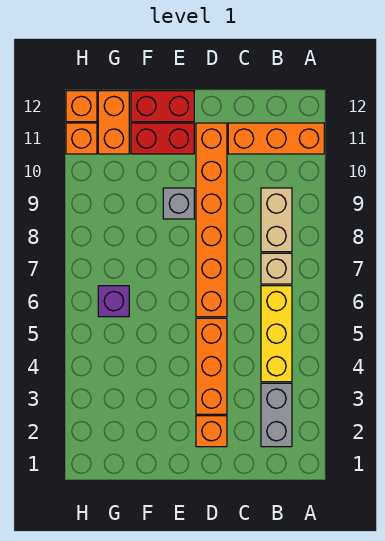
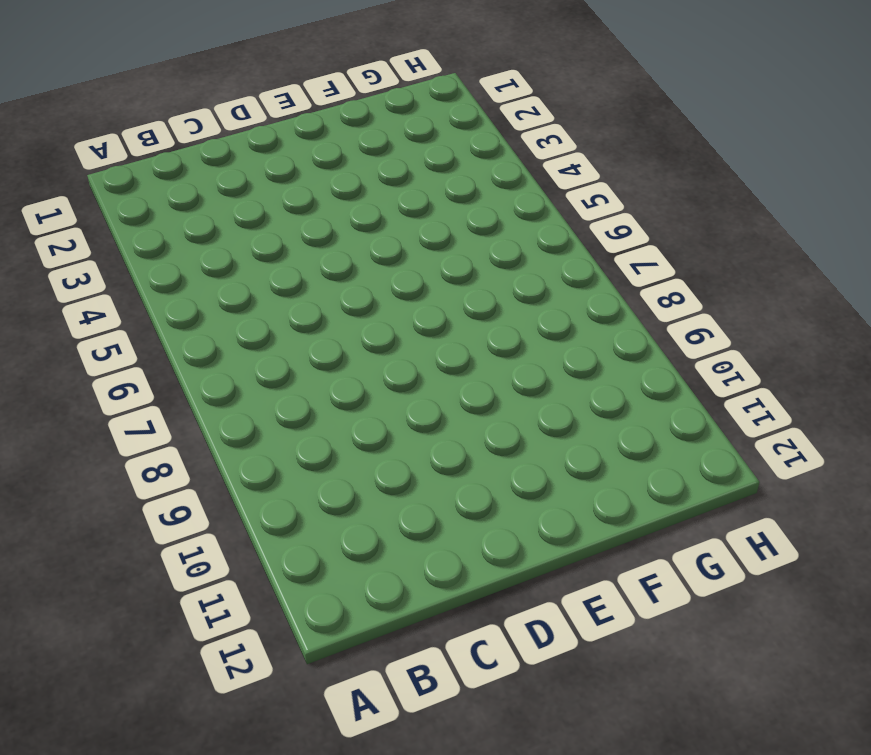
none -> orange brick A11:C11 level 1
none -> grey brick B2:B3 level 1
none -> yellow brick B4:B6 level 1

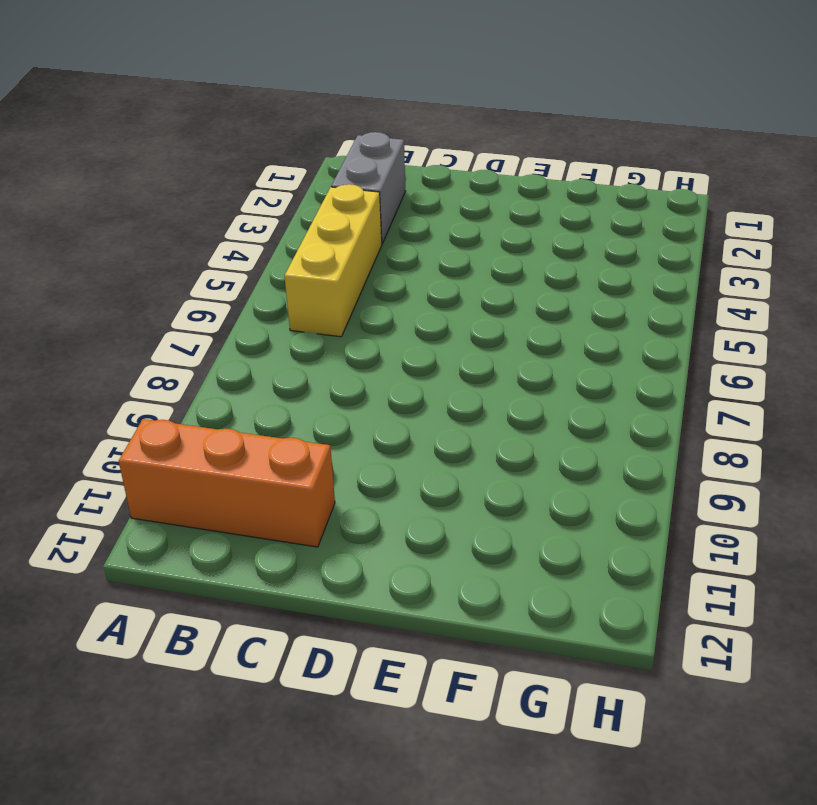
none -> tan brick B7 level 1
none -> tan brick B8:B9 level 1
none -> orange brick D2 level 1

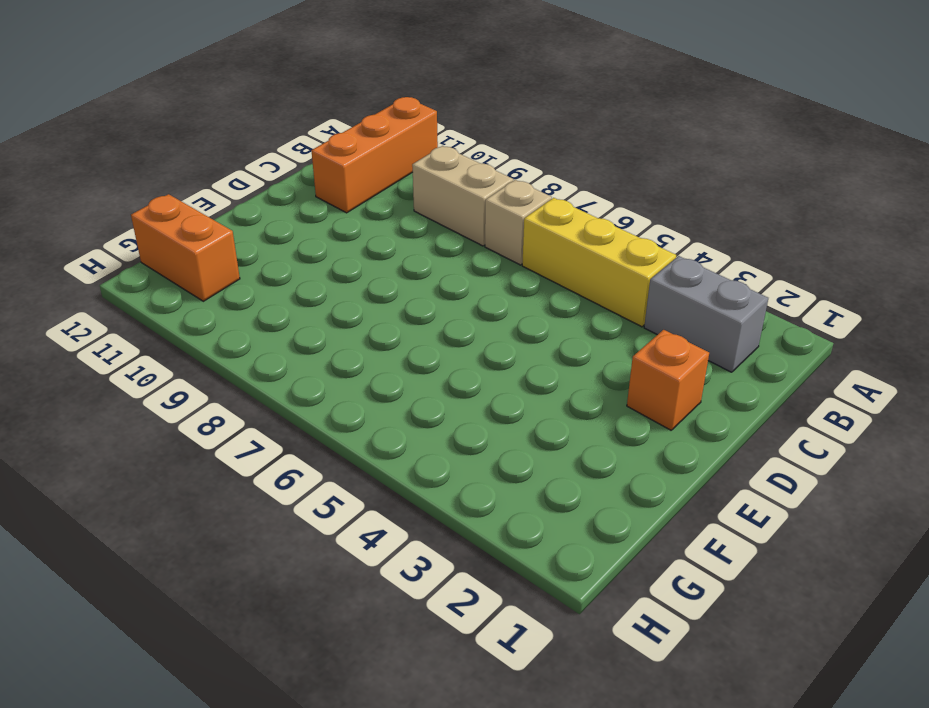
none -> orange brick D3:D5 level 1
none -> orange brick D6:D11 level 1
none -> grey brick E9 level 1

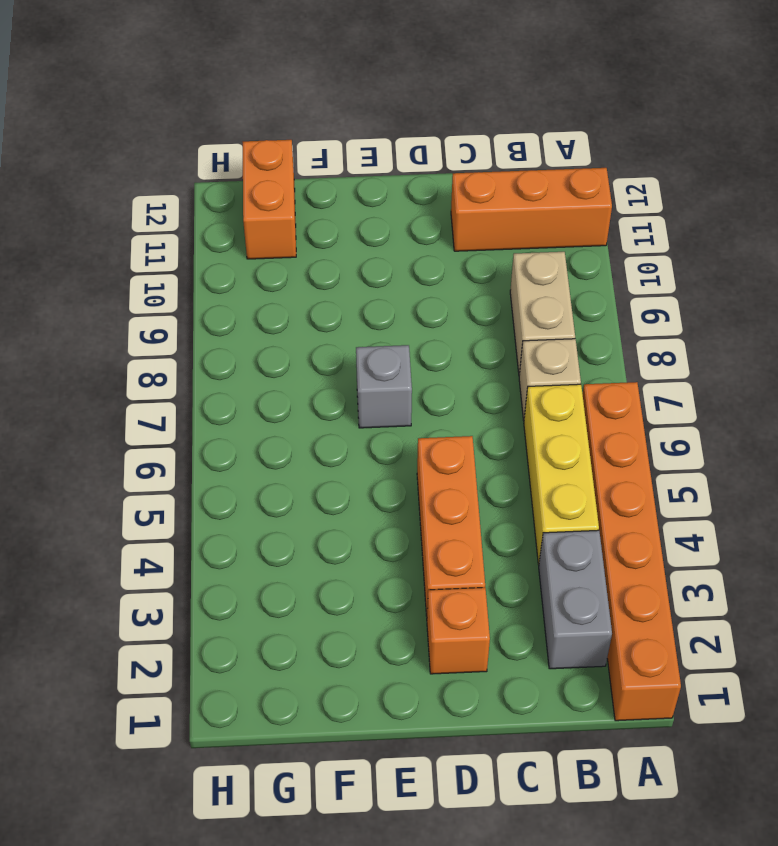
orange brick A1:A6 level 1 -> orange brick D6:D11 level 1
grey brick E7 level 1 -> grey brick E9 level 1
none -> red brick E11:F11 level 1
none -> red brick E12:F12 level 1
none -> purple brick G6 level 1

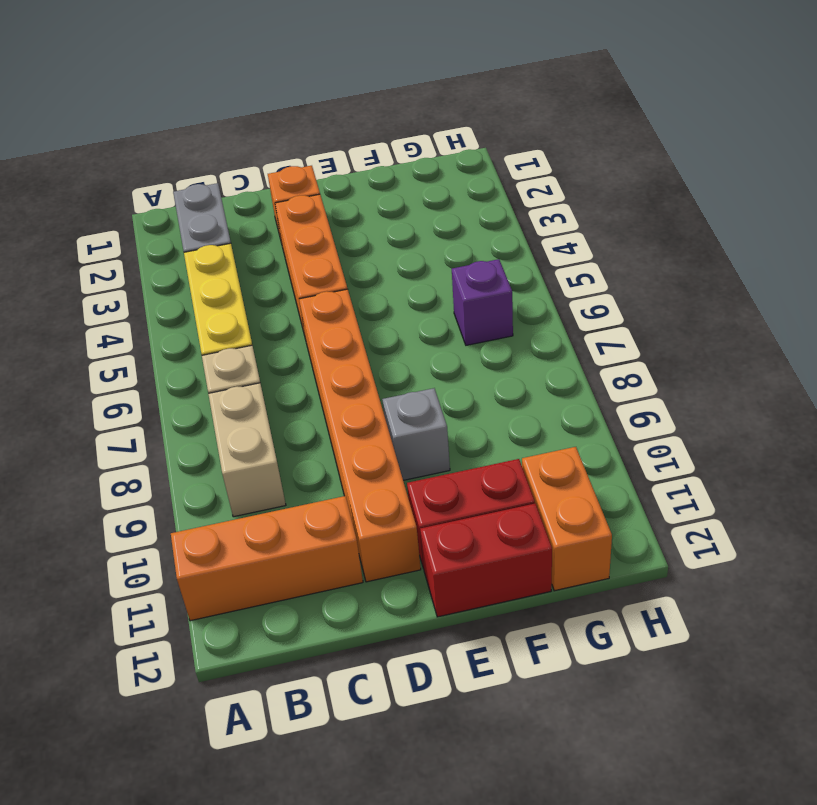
none -> orange brick H11 level 1
none -> orange brick H12 level 1

